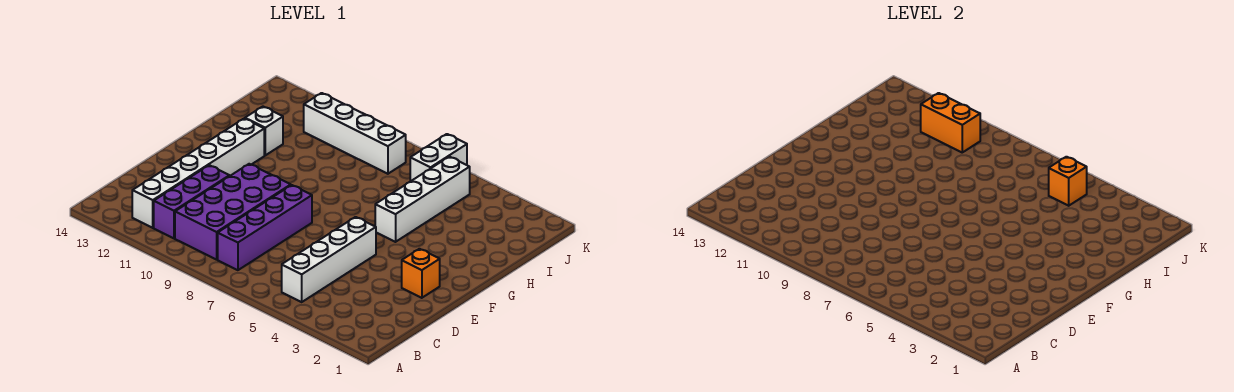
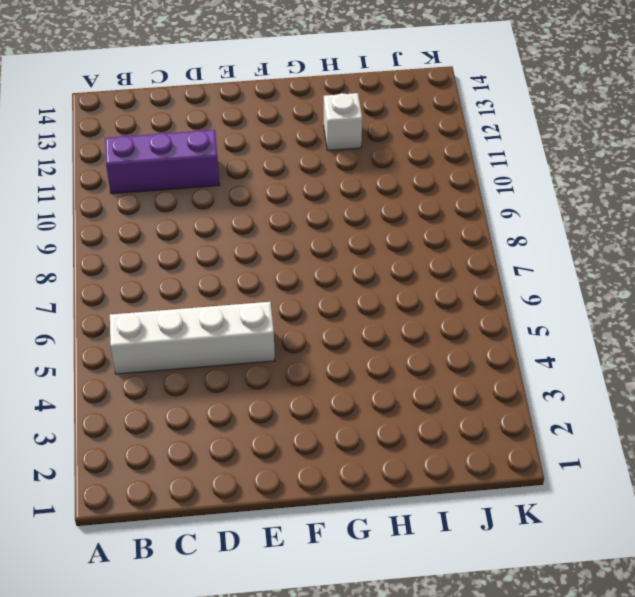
none -> purple brick B8:E8 level 1
none -> purple brick B9:E10 level 1
none -> white brick B12:G12 level 1

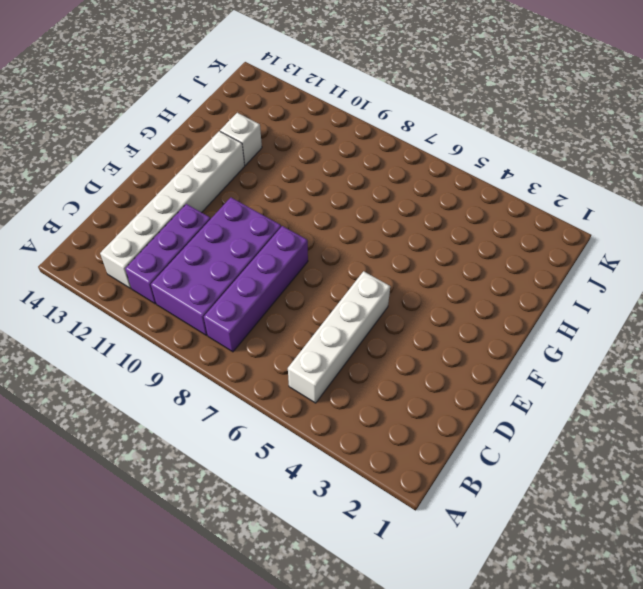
none -> orange brick E2 level 1
none -> white brick G5:J5 level 1
none -> white brick J6:K6 level 1

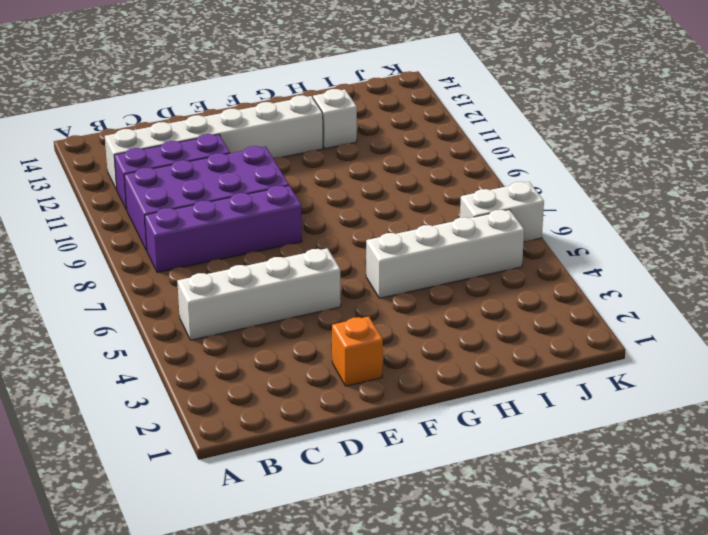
none -> white brick J8:J11 level 1
none -> orange brick J5 level 2
none -> orange brick J10:J11 level 2

